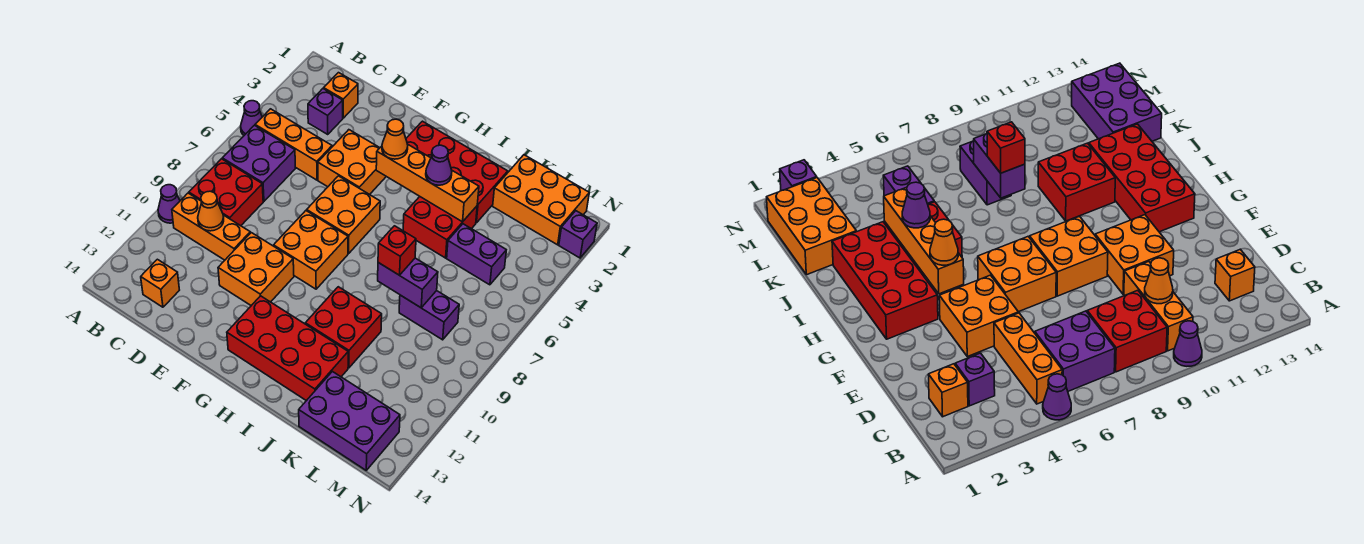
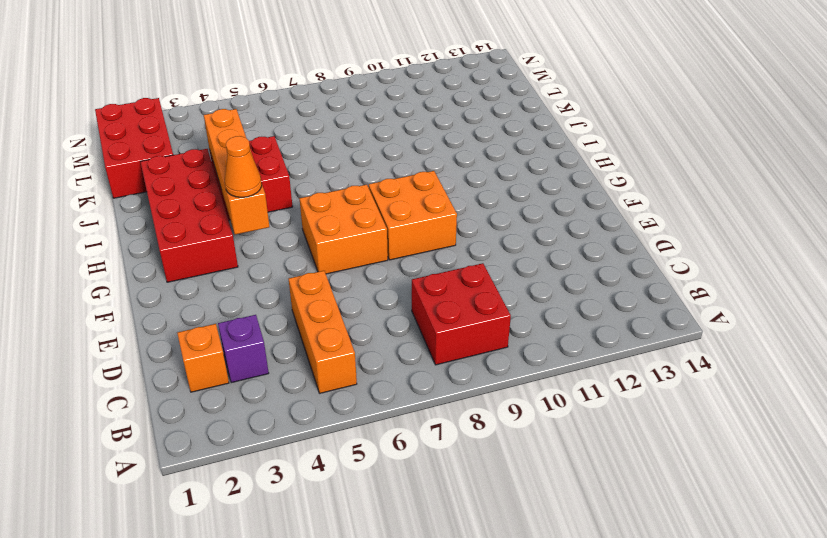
red brick K1:M2 level 1 -> orange brick K1:M2 level 1
none -> purple cone A5 level 1
none -> purple cone A10 level 1
none -> purple brick B6:C7 level 1

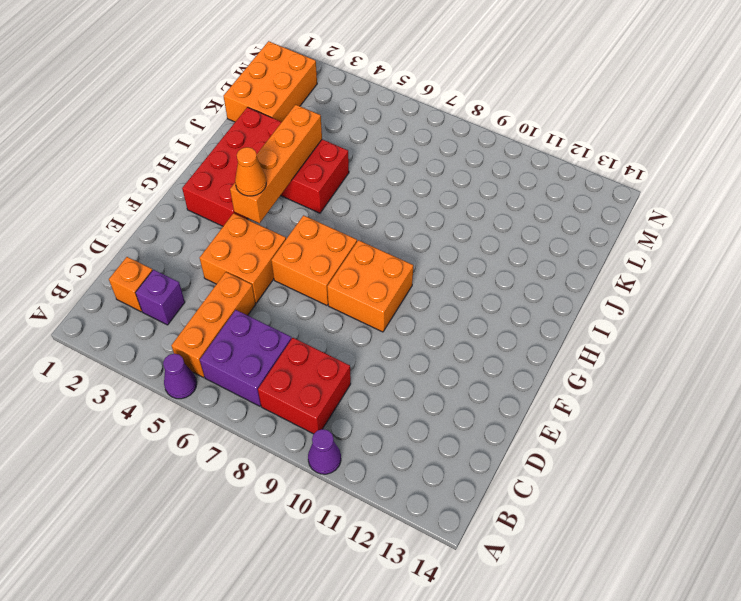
none -> orange brick B10:D10 level 1
none -> orange brick C13 level 1
none -> orange brick E10:F11 level 1

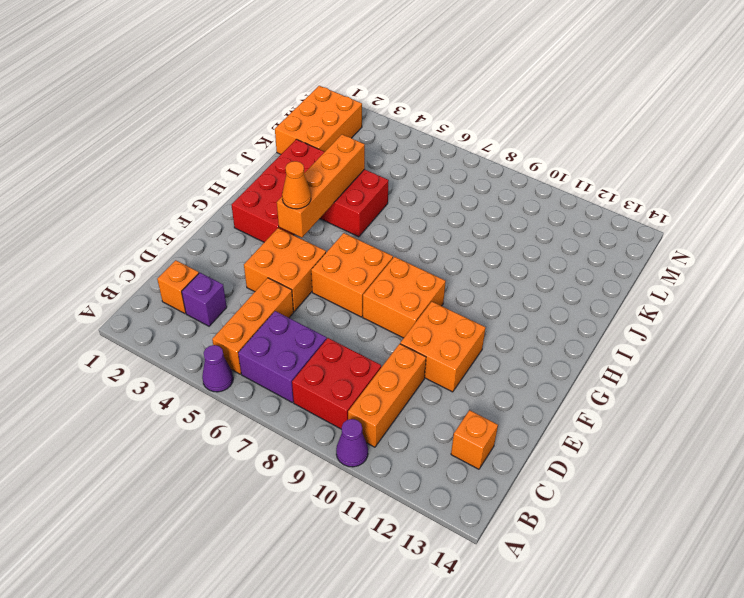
none -> red brick G12:J13 level 1
none -> red brick I10:J11 level 1
none -> purple brick K5:L5 level 1

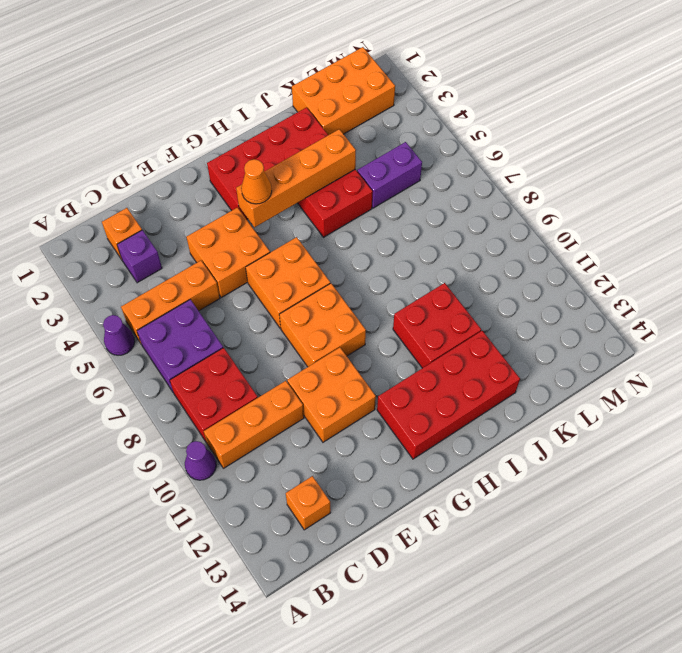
none -> purple brick K8:L8 level 1
none -> purple brick K13:M14 level 1
none -> purple brick N2 level 1

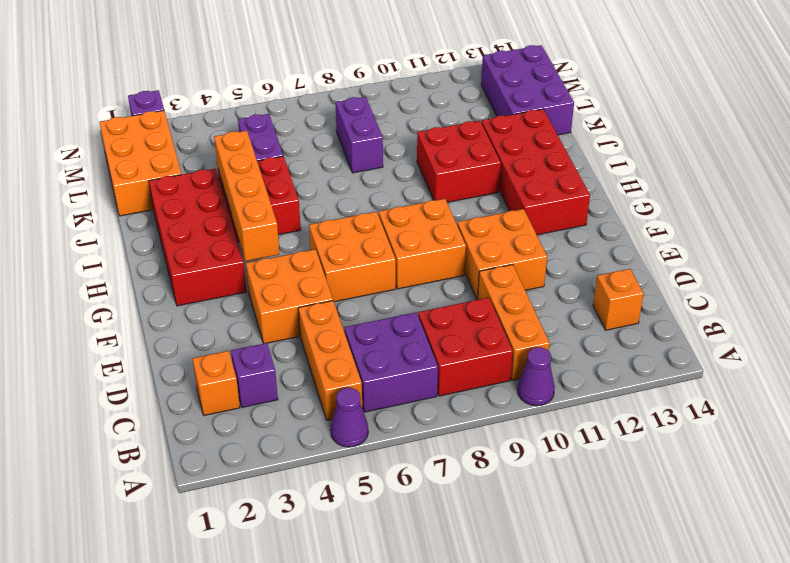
none -> orange cone C10 level 2
none -> purple brick J8:K8 level 2
none -> orange cone G4 level 3

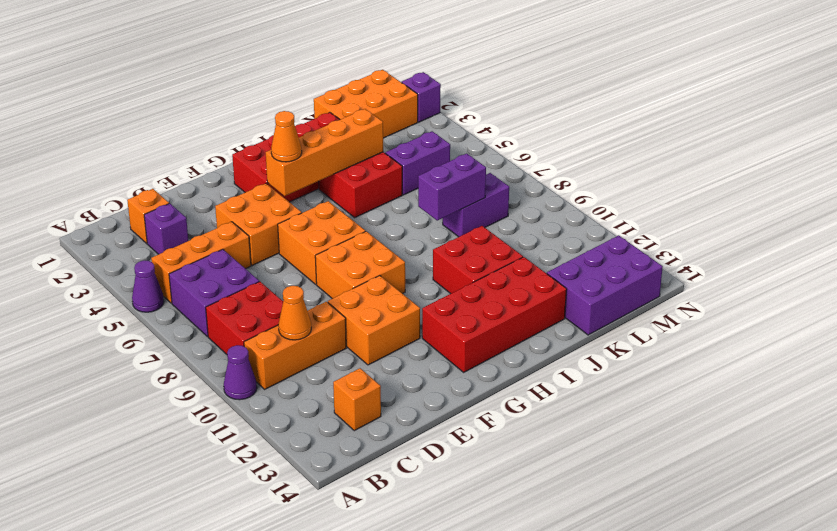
none -> purple cone I4 level 3
none -> red brick J8 level 3

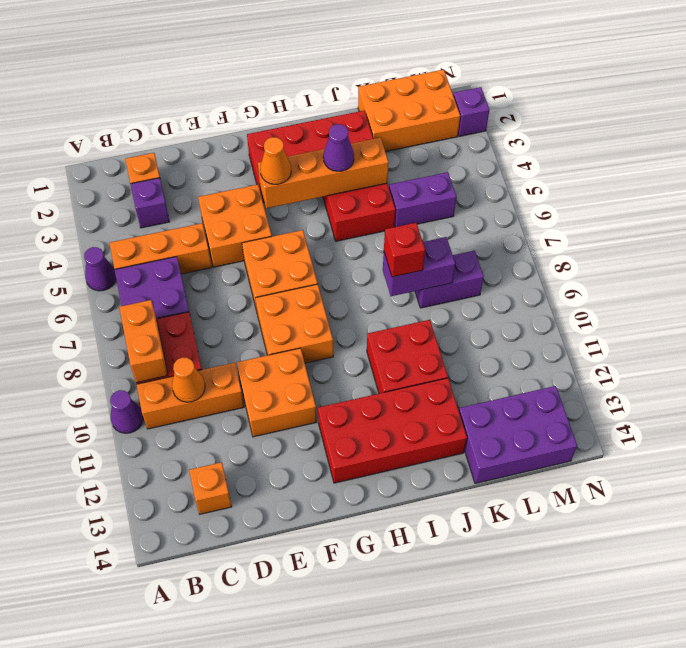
orange brick B8:B9 level 2 -> none

